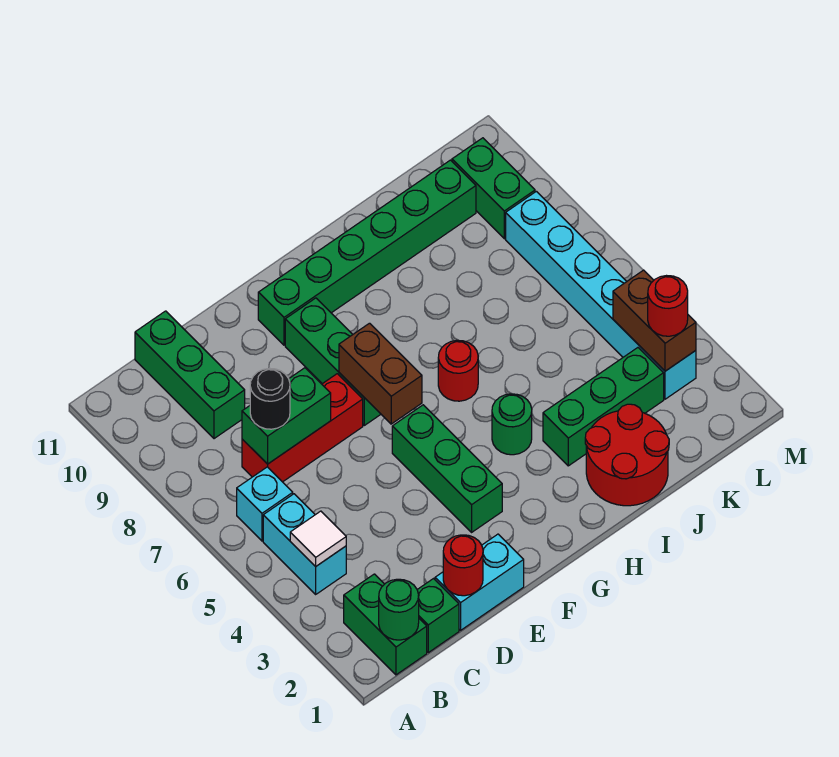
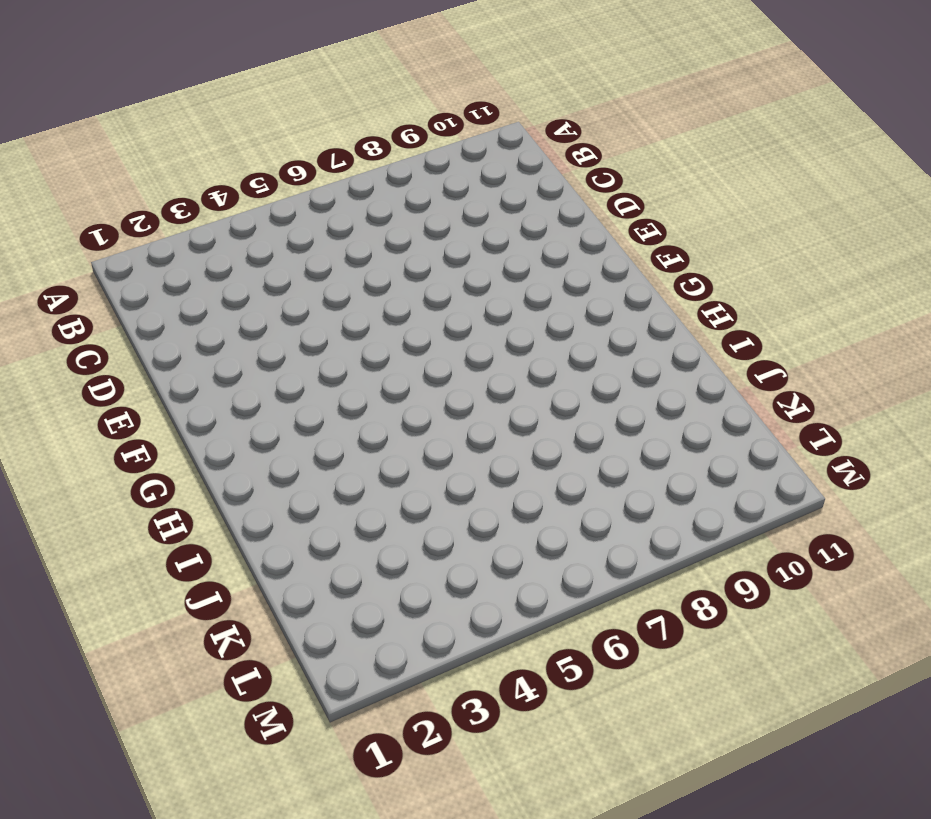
none -> green brick B1:B2 level 1
none -> cyan brick B4:B5 level 1
none -> cyan brick B6 level 1

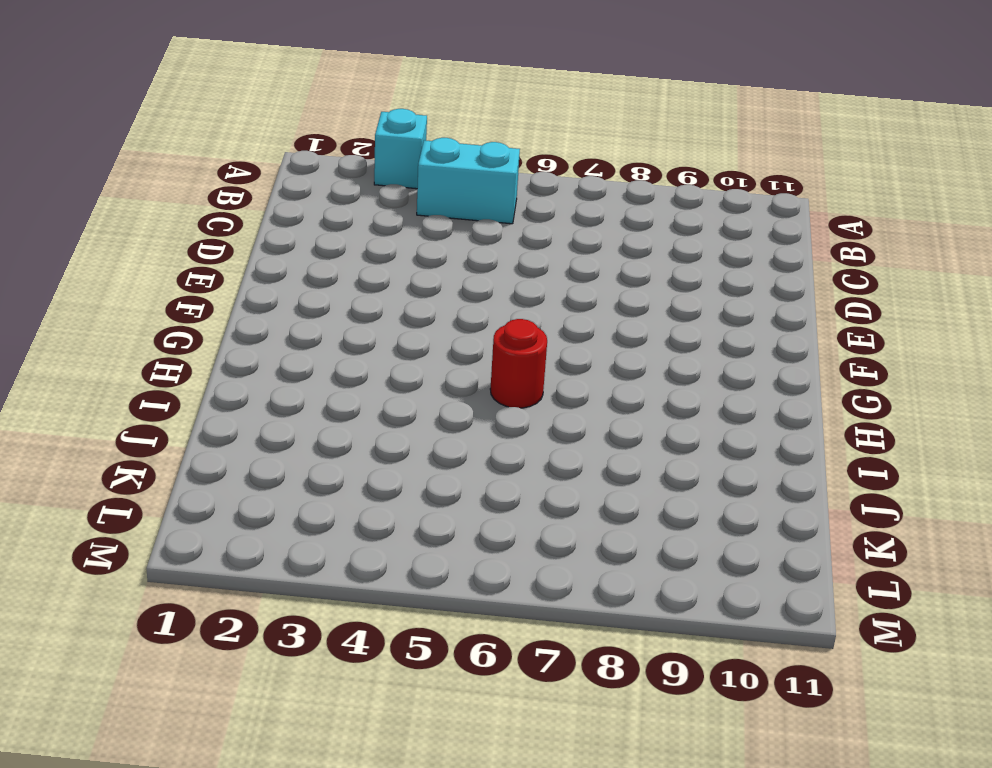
cyan brick A3 level 1 -> cyan brick B6 level 1
none -> green brick B1:B2 level 1
none -> green brick C1 level 1
none -> red brick C7:E7 level 1

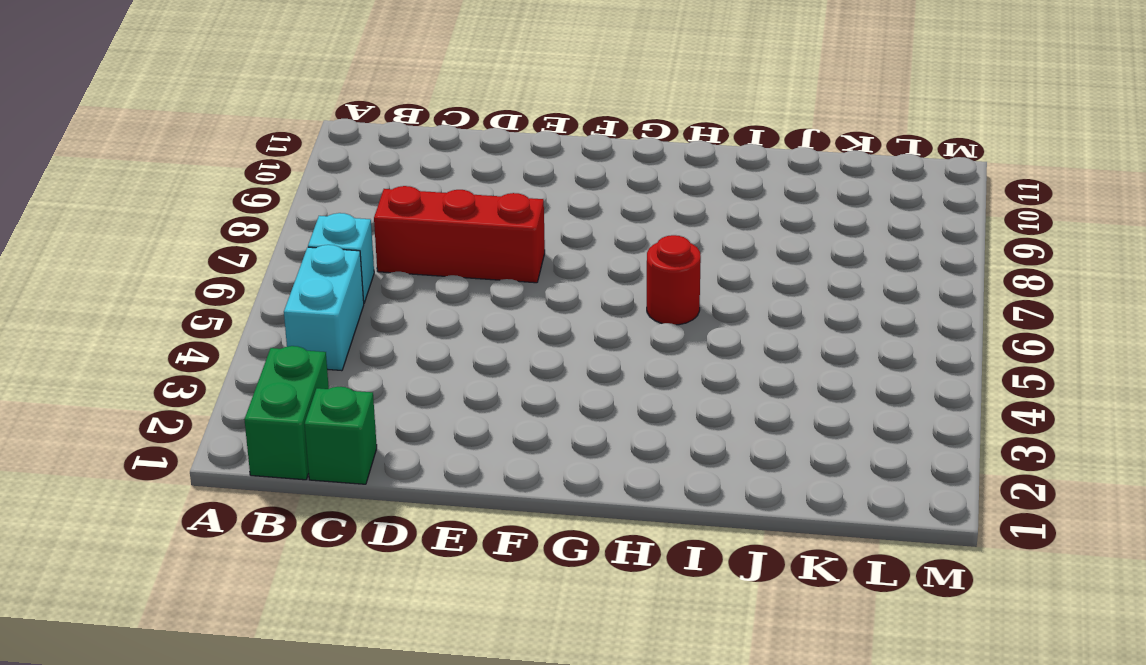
none -> green brick C9:C11 level 1
none -> cyan brick D1:E1 level 1
none -> green brick F3:F5 level 1

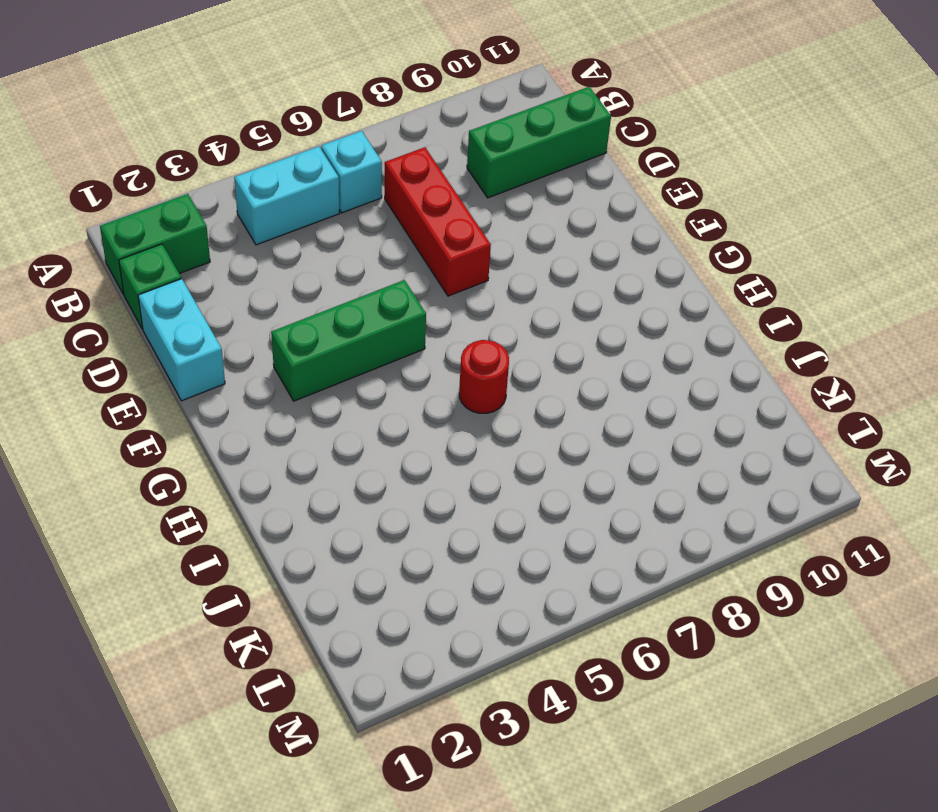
none -> green brick F7:F9 level 1
none -> green brick F10:K10 level 1
none -> green round brick H4 level 1

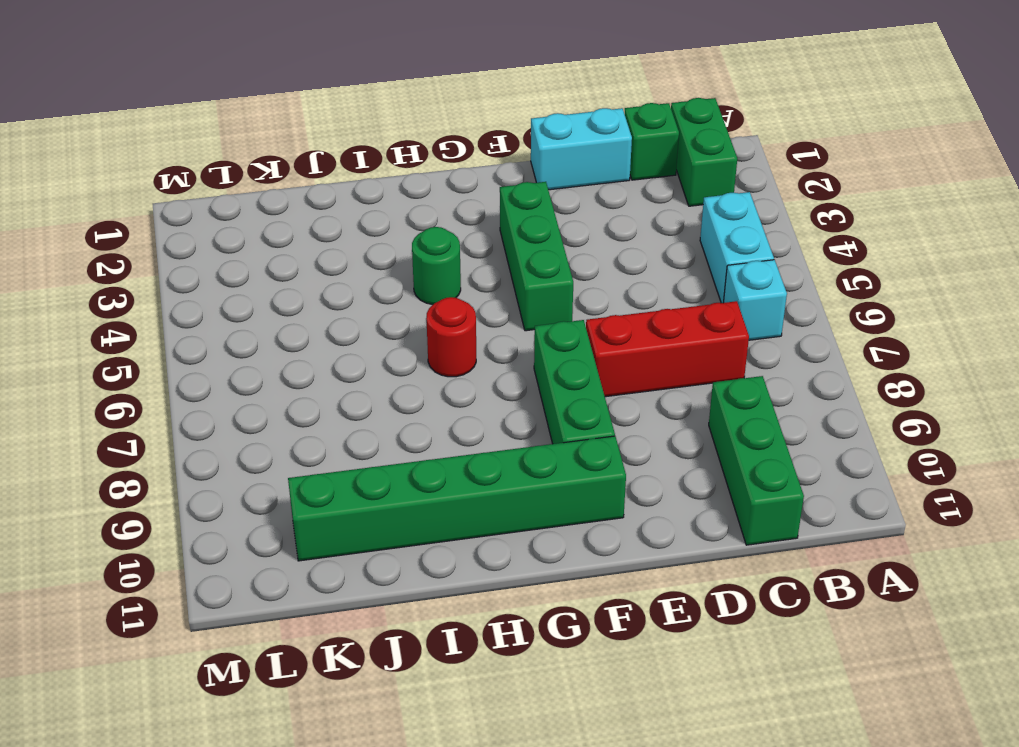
none -> red round brick I1:J2 level 1
none -> green brick I3:K3 level 1
none -> cyan brick L3:L8 level 1

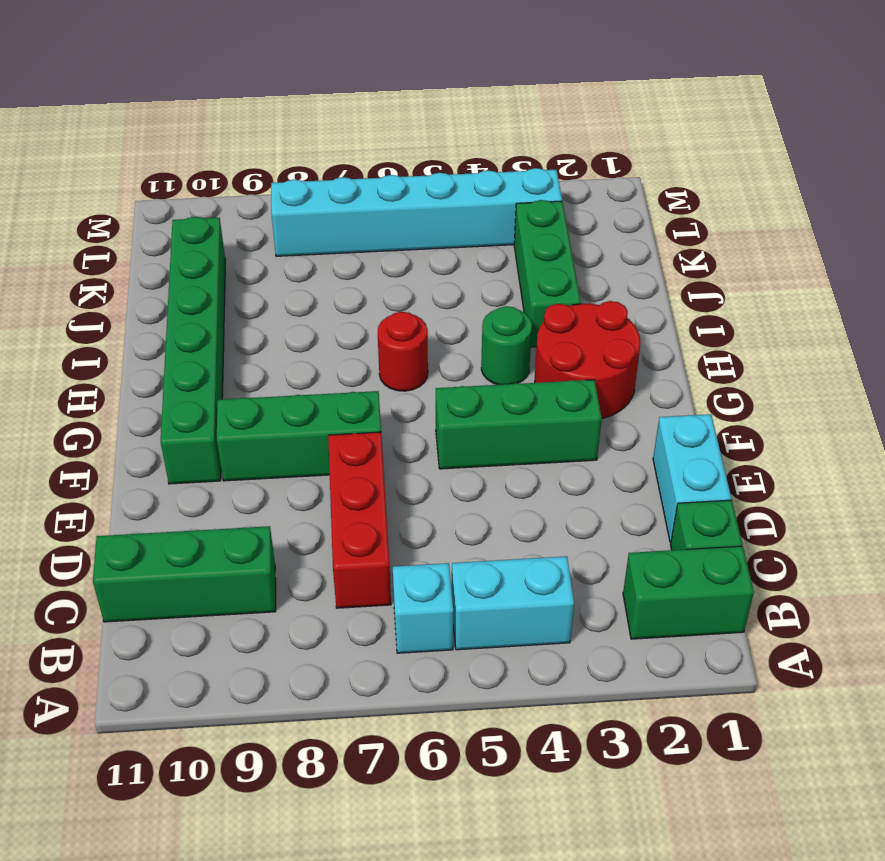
red round brick G2:H3 level 1 -> red round brick I1:J2 level 1
none -> green brick L9:L10 level 1
none -> green round brick B1 level 2
none -> white tile B4 level 2

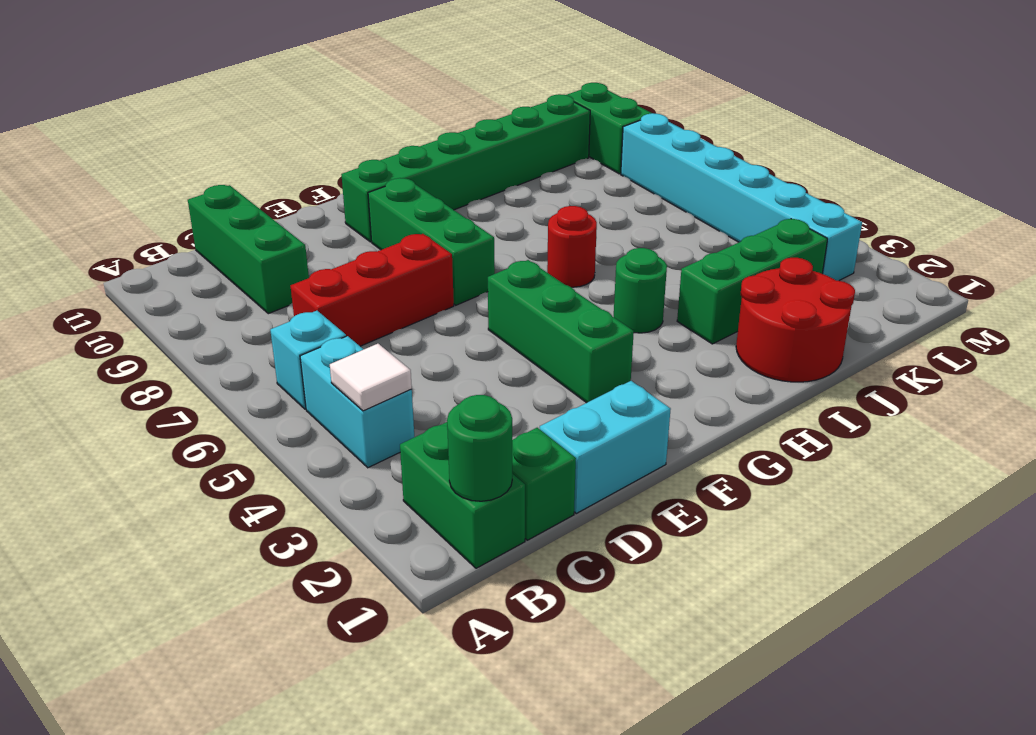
none -> green brick C7:D7 level 2
none -> red round brick D1 level 2
none -> brown brick F6:F7 level 2

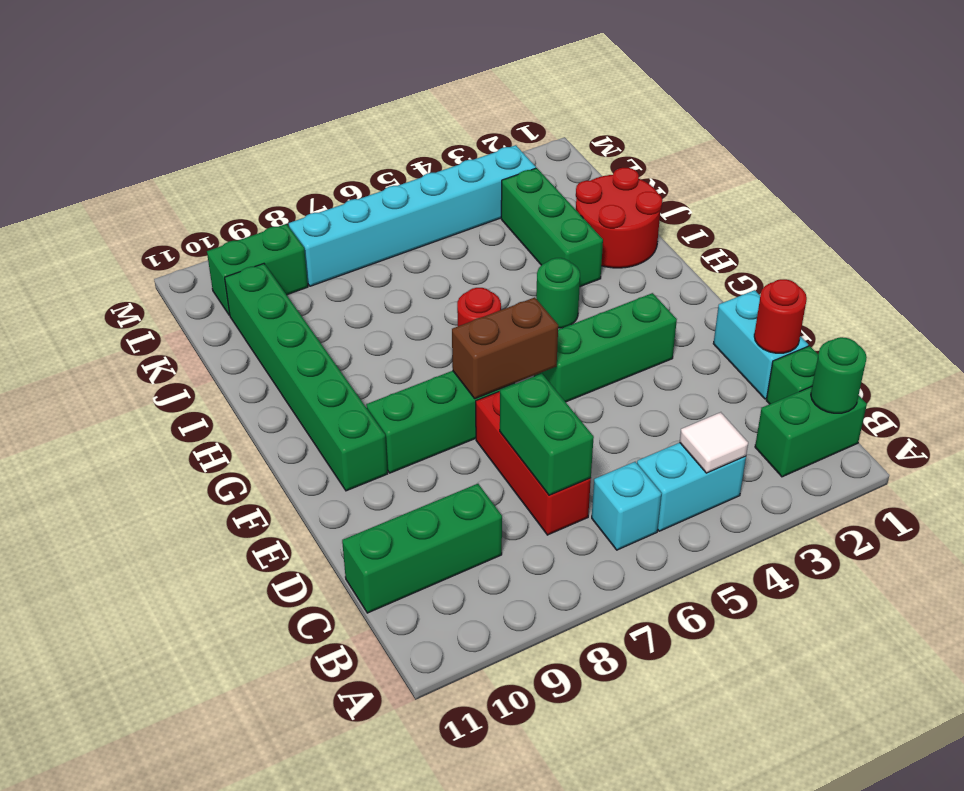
none -> brown brick L3:L4 level 2
none -> black round brick C7 level 3
none -> red round brick L3 level 3

